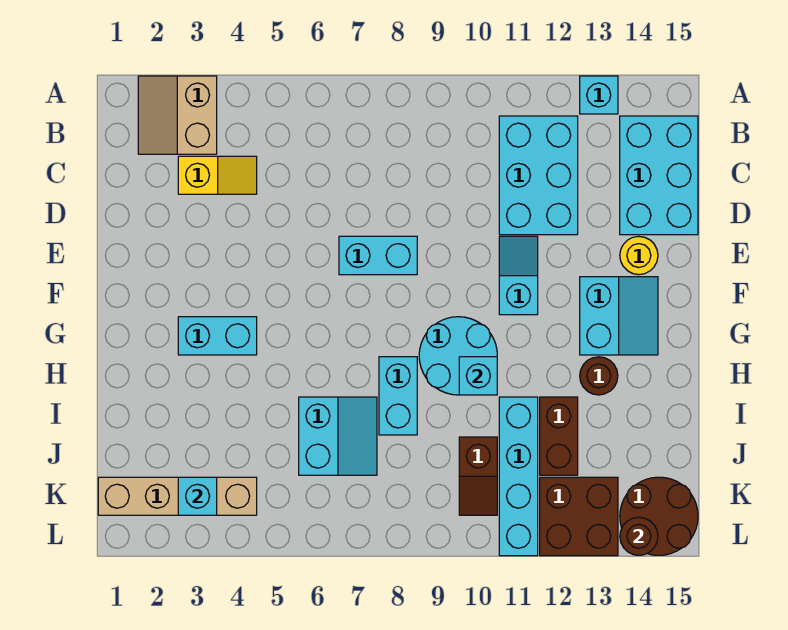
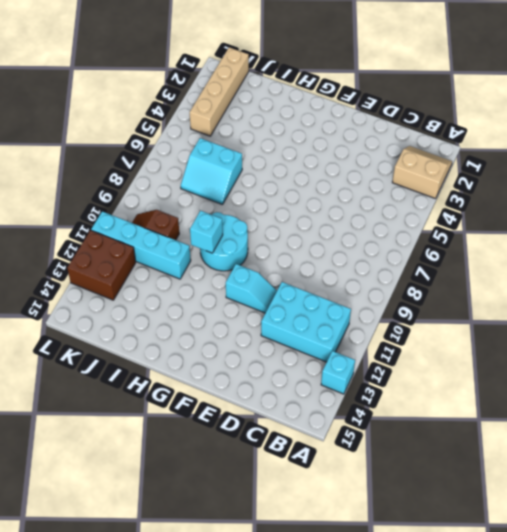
none -> cyan brick B14:D15 level 1
none -> yellow slope C3:C4 level 1 top 3
none -> cyan brick E7:E8 level 1

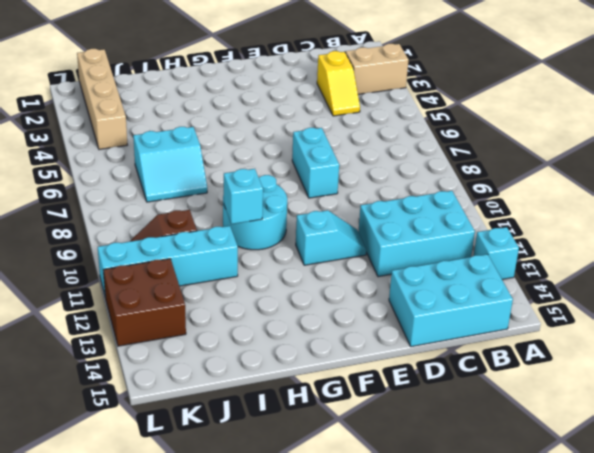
none -> yellow round brick E14 level 1
none -> cyan slope F13:G14 level 1 top 13
none -> cyan brick G3:G4 level 1

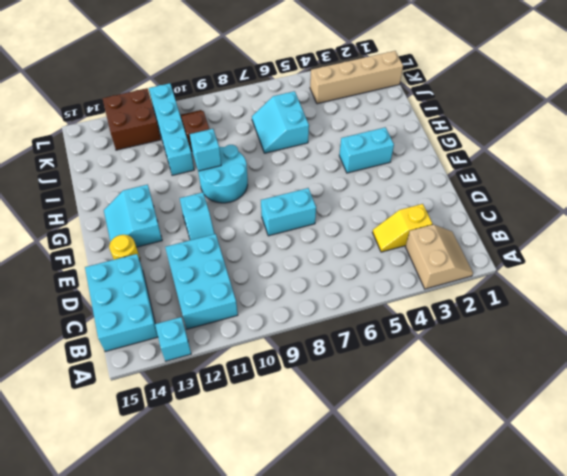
none -> cyan brick H8:I8 level 1
none -> brown round brick H13 level 1
none -> brown brick I12:J12 level 1

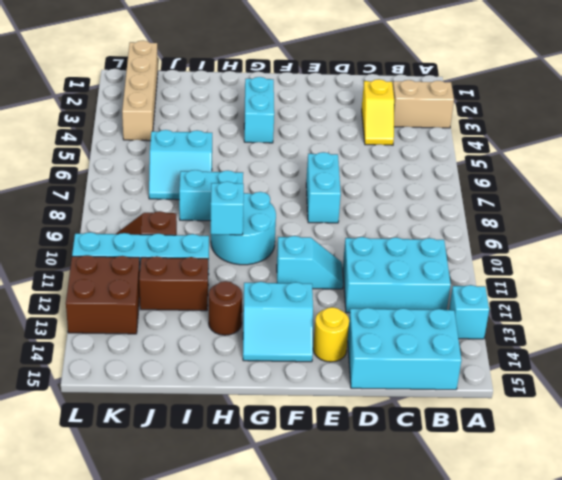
none -> brown round brick K14:L15 level 1
none -> cyan brick K3 level 2
none -> brown round brick L14 level 2

